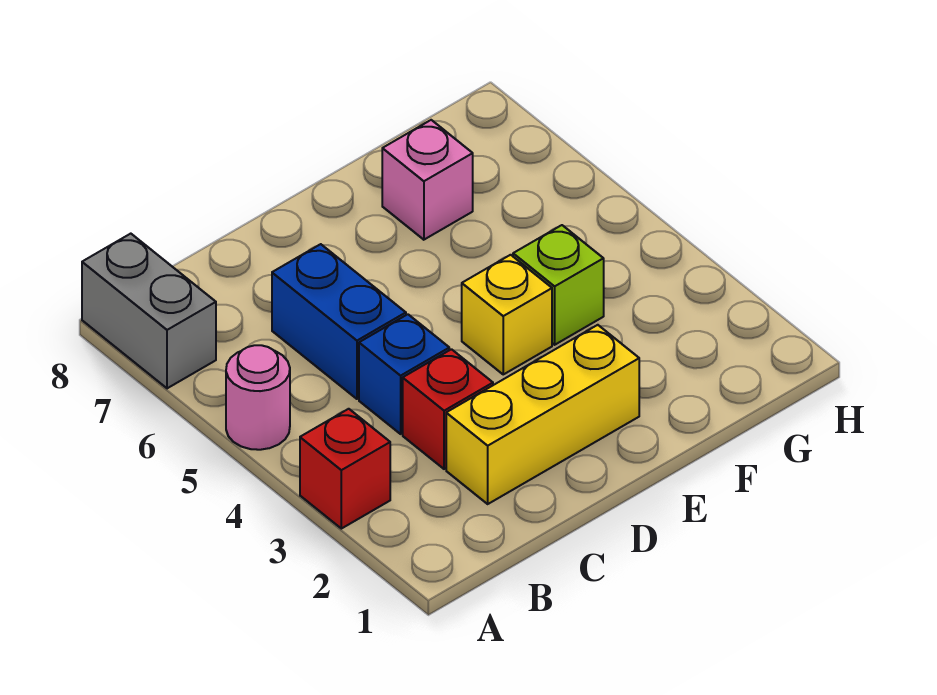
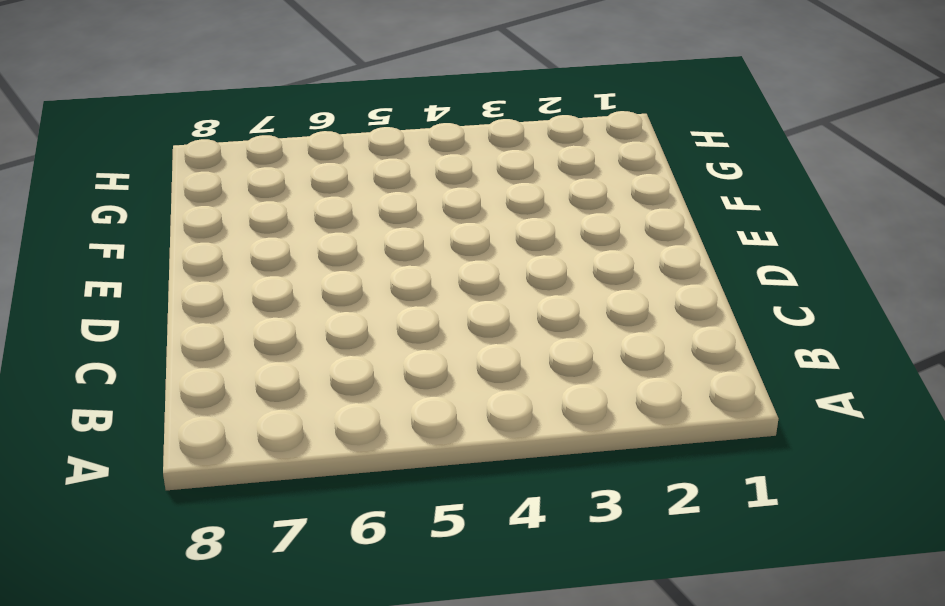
none -> red brick A3 level 1
none -> pink round brick A5 level 1

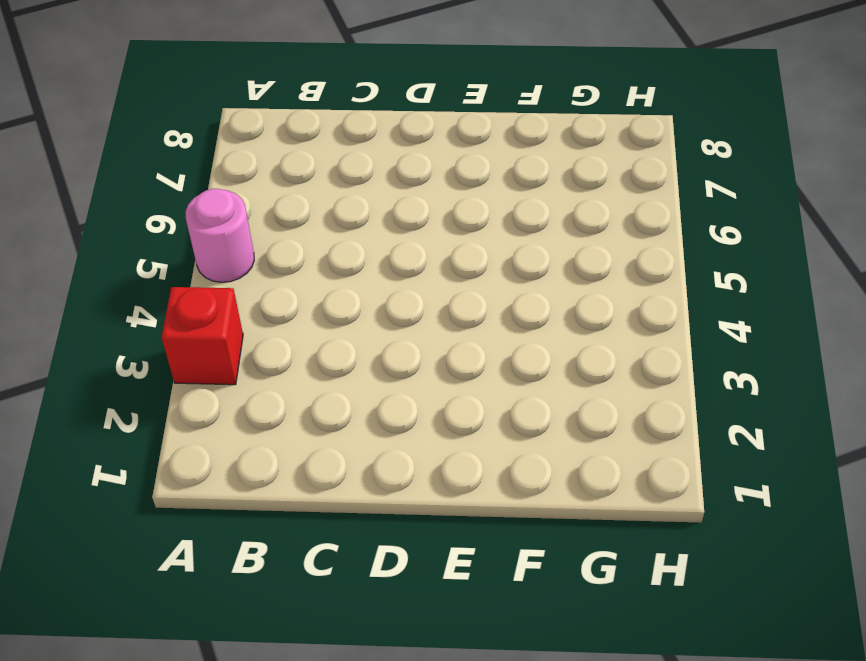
none -> grey brick A7:A8 level 1
none -> yellow brick C2:E2 level 1

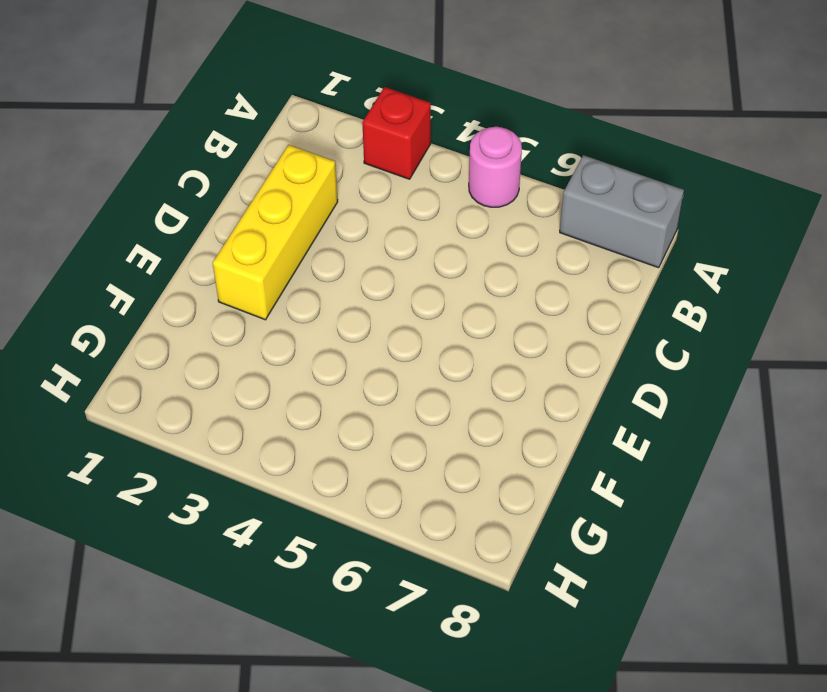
none -> red brick C3 level 1
none -> blue brick C4 level 1

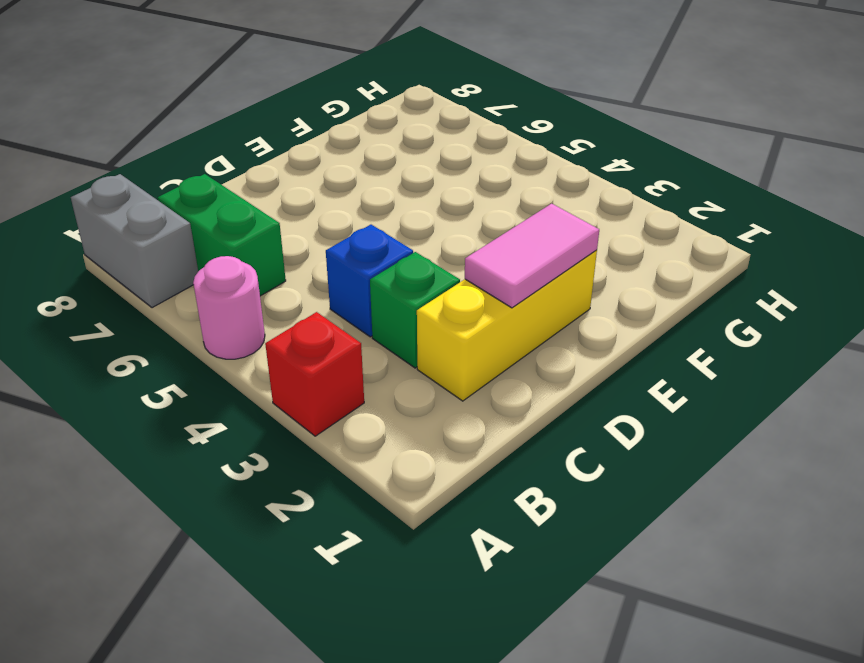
green brick B6:B7 level 1 -> none
green brick C3 level 1 -> red brick C3 level 1
pink tile D2:E2 level 2 -> none
none -> blue brick C5:C6 level 1
none -> yellow brick E4 level 1

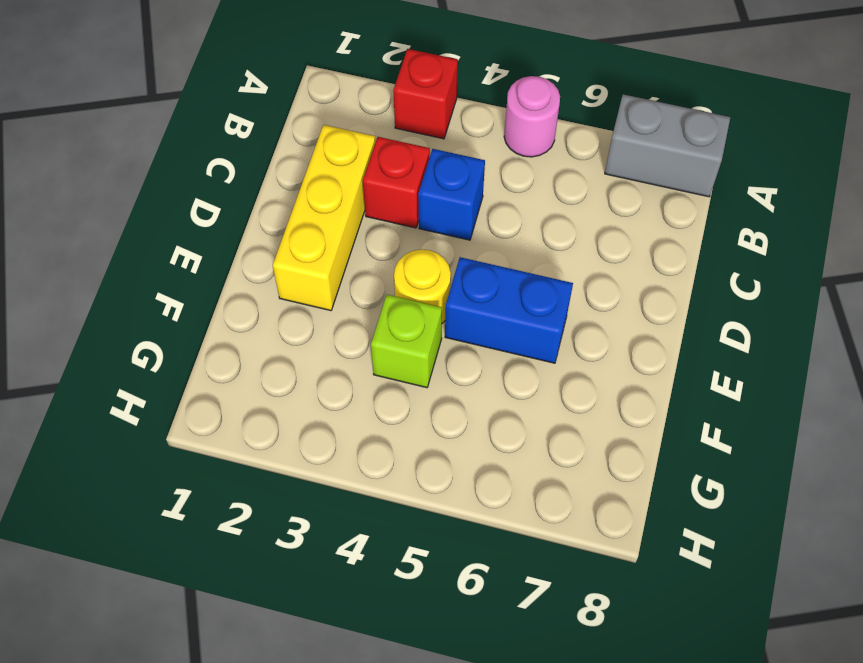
yellow round brick E4 level 1 -> yellow brick E4 level 1
blue brick E5:E6 level 1 -> blue brick C5:C6 level 1
none -> pink brick F7 level 1

